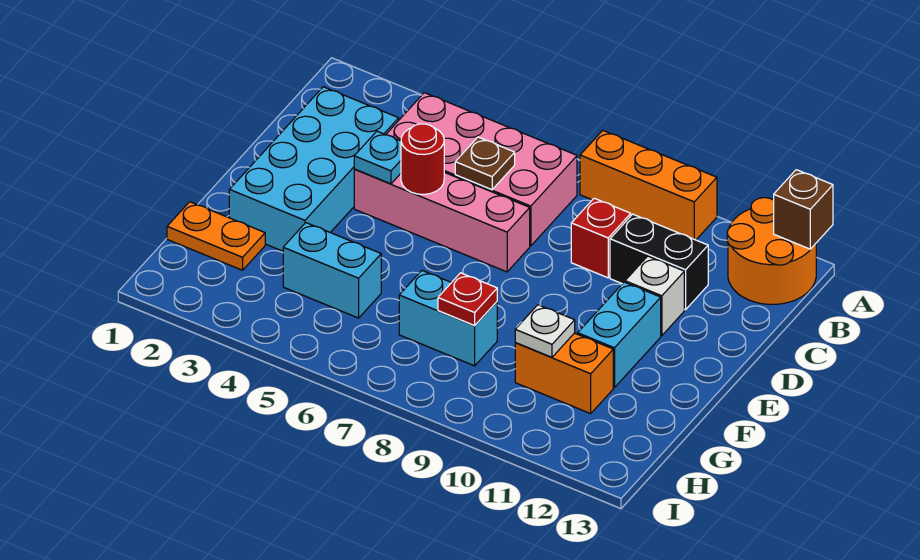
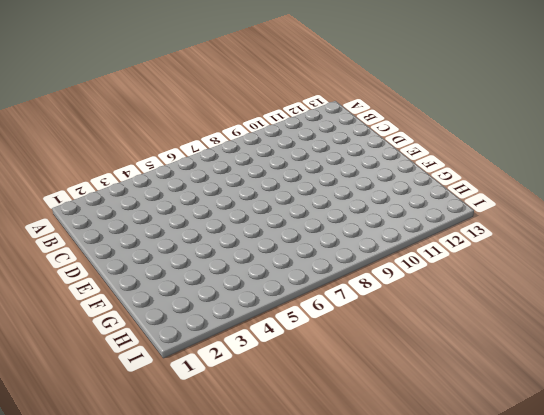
none -> orange brick A8:A10 level 1
none -> orange round brick A12:B13 level 1
none -> pink brick B4:C7 level 1

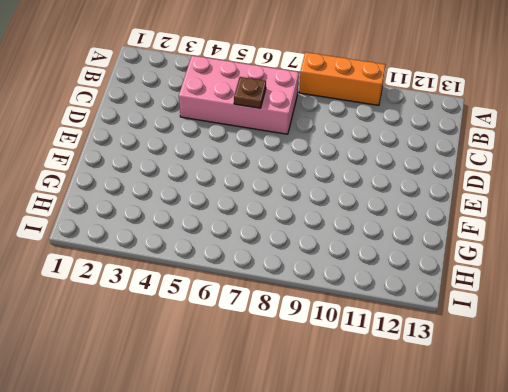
none -> orange round brick A12:B13 level 1
none -> cyan brick C2:F3 level 1
none -> red brick C9 level 1

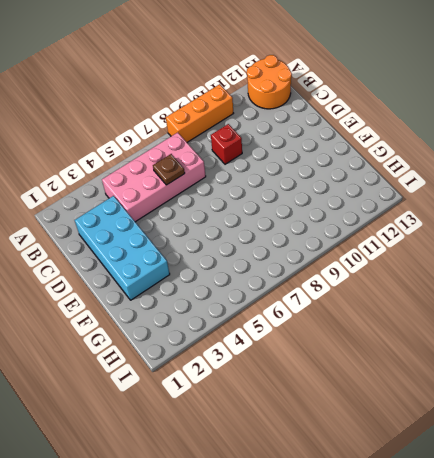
none -> black brick C10:C11 level 1
none -> pink brick D4:D7 level 1
none -> white brick D11 level 1

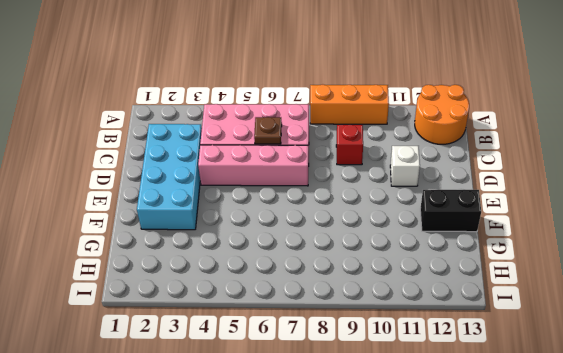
black brick F12:F13 level 1 -> black brick C10:C11 level 1
none -> cyan brick E11:F11 level 1
none -> orange plate G1:G2 level 1
none -> cyan brick G4:G5 level 1

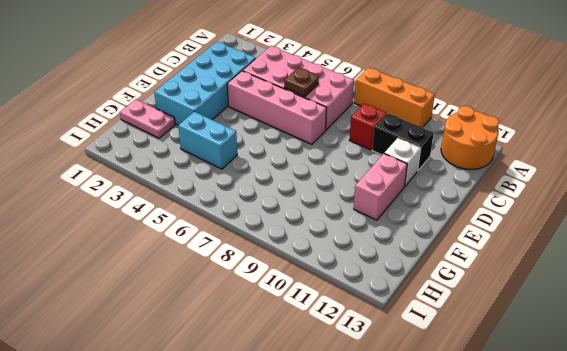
pink brick E11:F11 level 1 -> cyan brick E11:F11 level 1
pink plate G1:G2 level 1 -> orange plate G1:G2 level 1
none -> cyan brick G7:G8 level 1
none -> orange brick G10:G11 level 1
none -> brown brick A13 level 2

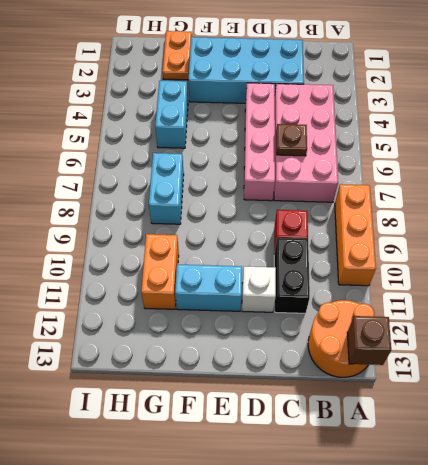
none -> cyan plate D4 level 2
none -> red round brick D5 level 2
none -> red plate G8 level 2

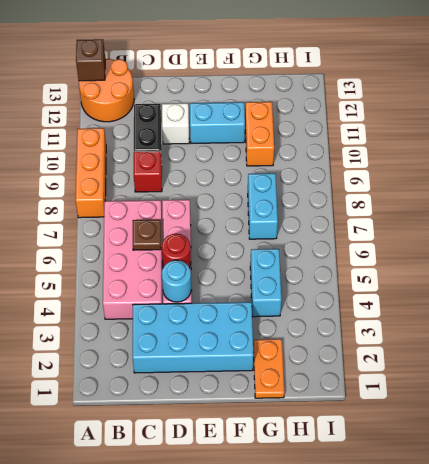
cyan round brick D4 level 2 -> cyan plate D4 level 2
none -> red plate G8 level 2
none -> white plate G10 level 2

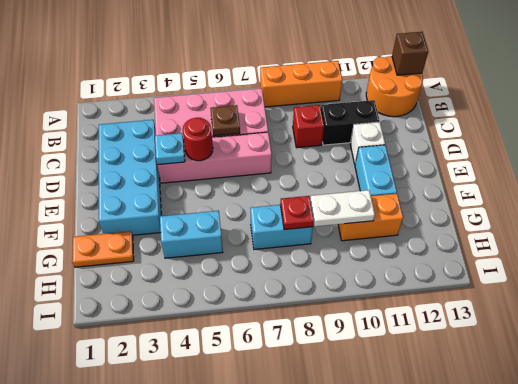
white plate G9:G10 level 2 -> white plate G10 level 2

